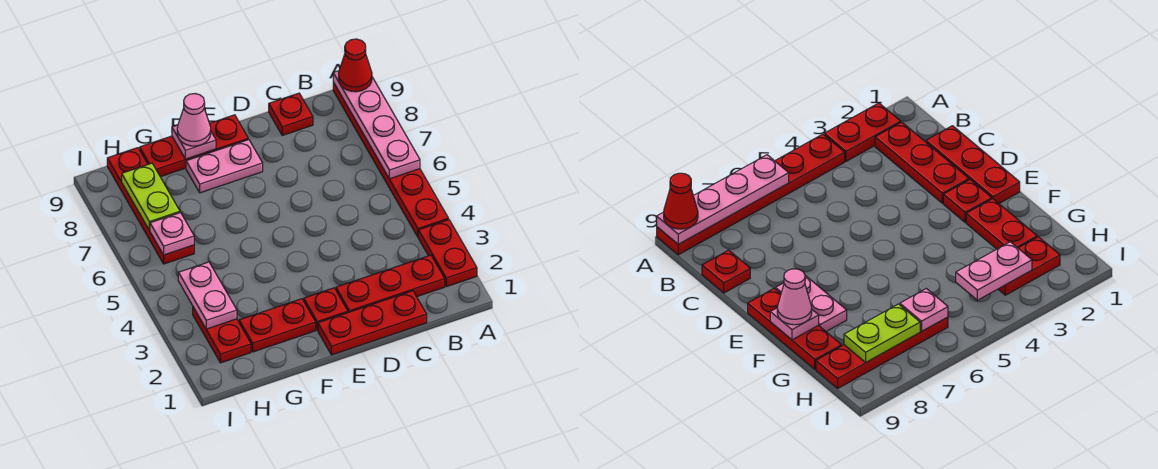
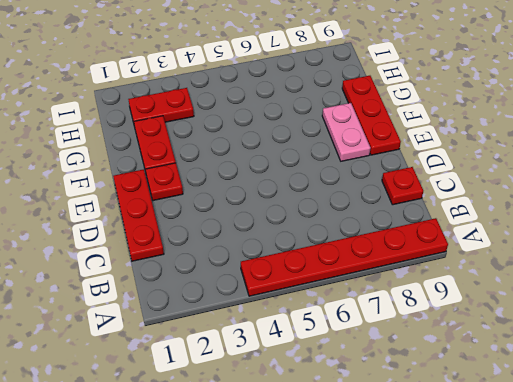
none -> red plate A2:A3 level 1
none -> red plate B2:D2 level 1
none -> red plate H6:H9 level 1

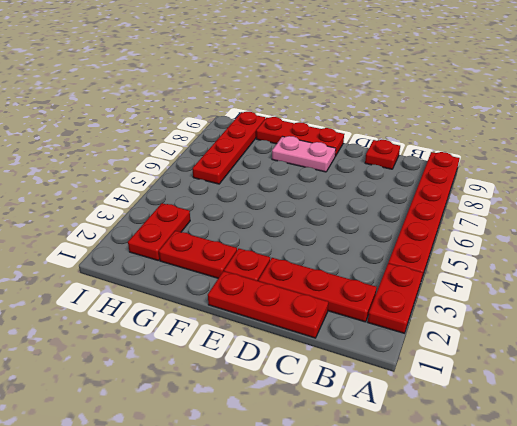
none -> pink plate A6:A9 level 2
none -> pink plate F9 level 2
none -> pink plate H3:H4 level 2

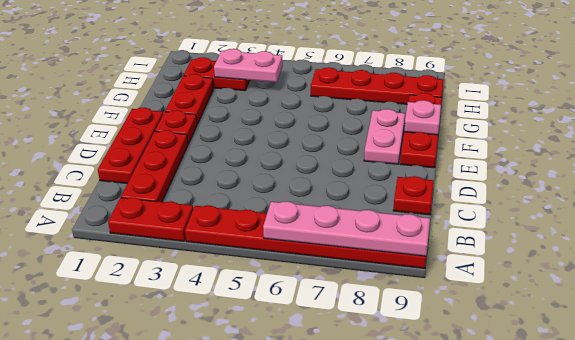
none -> pink plate H6 level 2
none -> lime plate H7:H8 level 2
none -> red cone A9 level 3

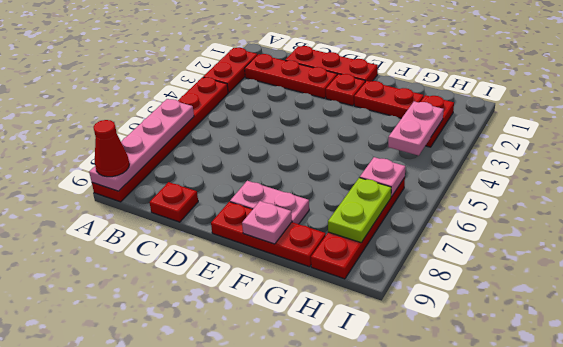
none -> pink cone F9 level 3

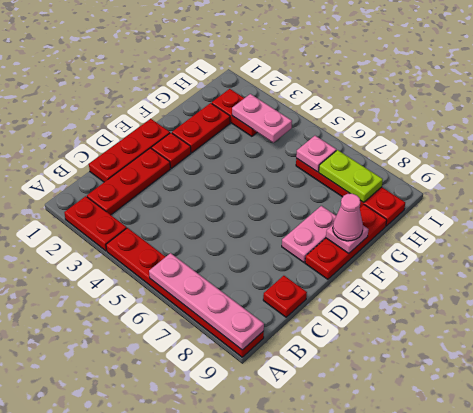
none -> red cone A9 level 3

